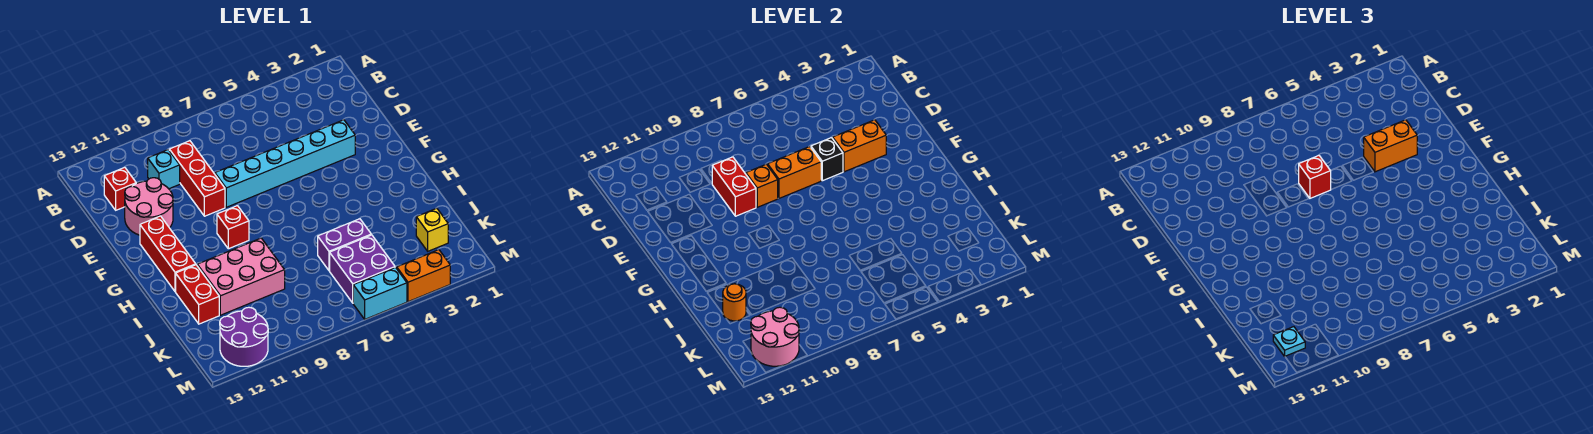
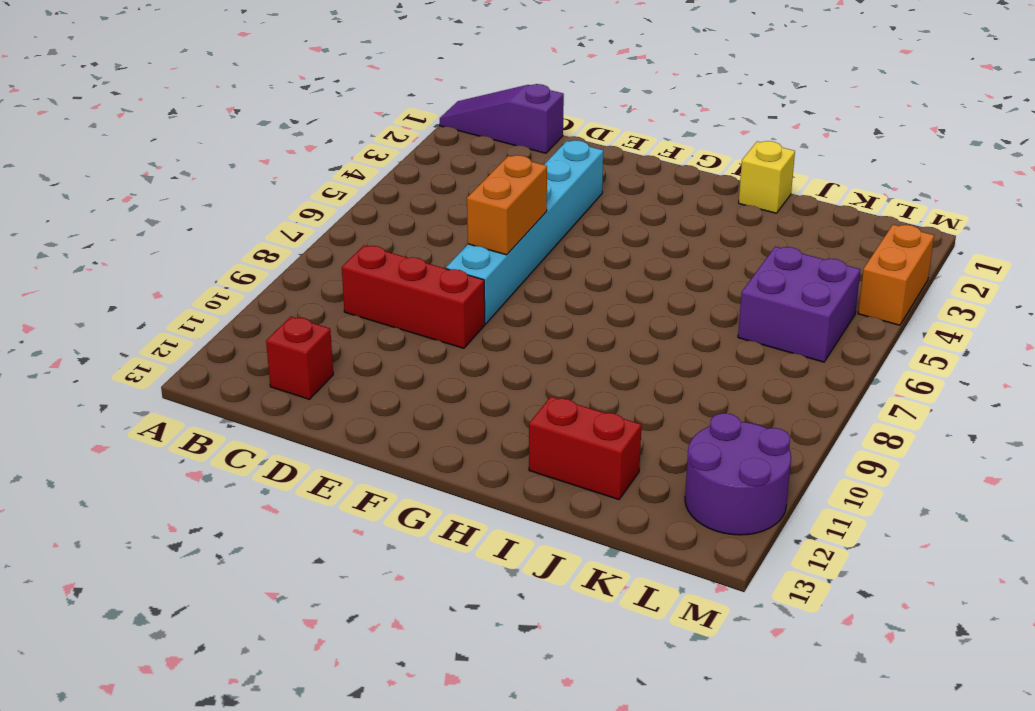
purple slope A1:C1 level 1 top C -> none
yellow brick I1 level 1 -> yellow brick K2 level 1
none -> cyan brick C10 level 1
none -> pink round brick D11:E12 level 1
none -> red brick F12:H12 level 1

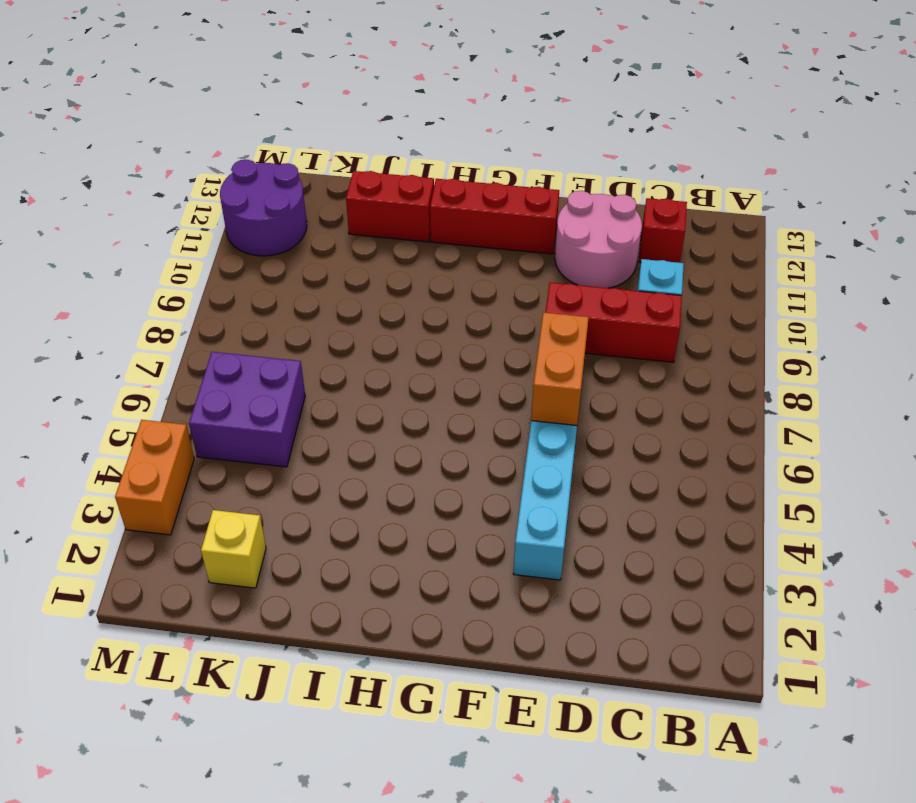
none -> red brick G9 level 1
none -> pink brick I9:J11 level 1
none -> purple brick J5:J6 level 1

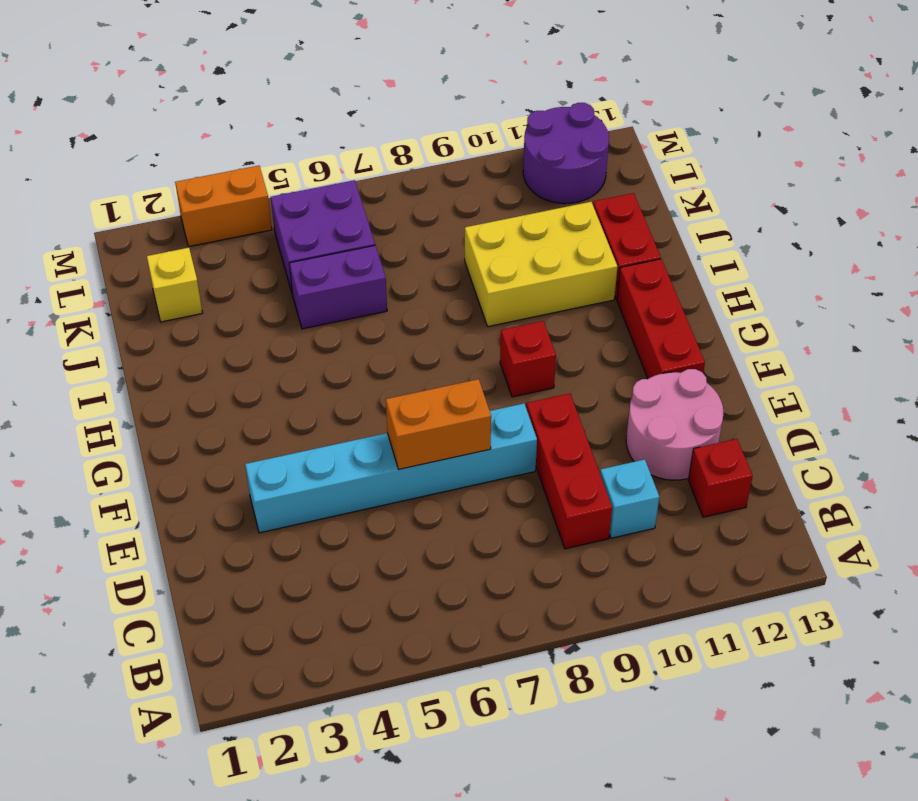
yellow brick I9:J11 level 1 -> pink brick I9:J11 level 1
none -> cyan brick M5:M6 level 1
none -> red brick D9:E9 level 2
none -> orange brick E3:E4 level 2

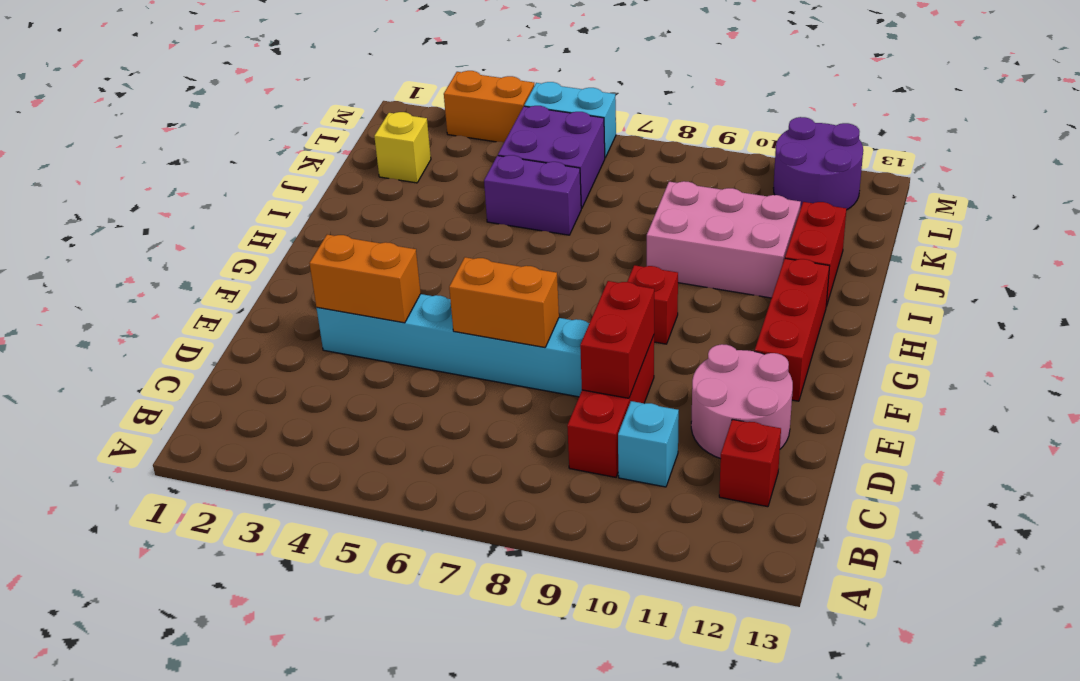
none -> black brick E5 level 2
none -> orange brick E8 level 2
none -> orange round brick J12 level 2

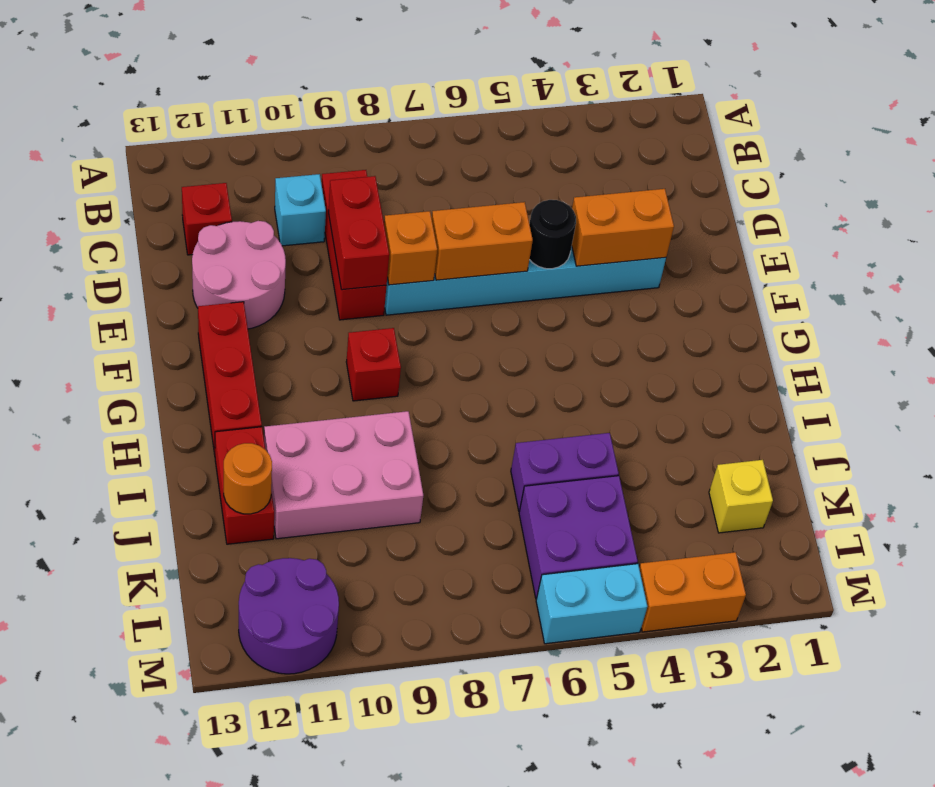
black round brick E5 level 2 -> black brick E5 level 2
none -> pink round brick L11:M12 level 2
none -> orange brick E3:E4 level 3
none -> red brick E7 level 3

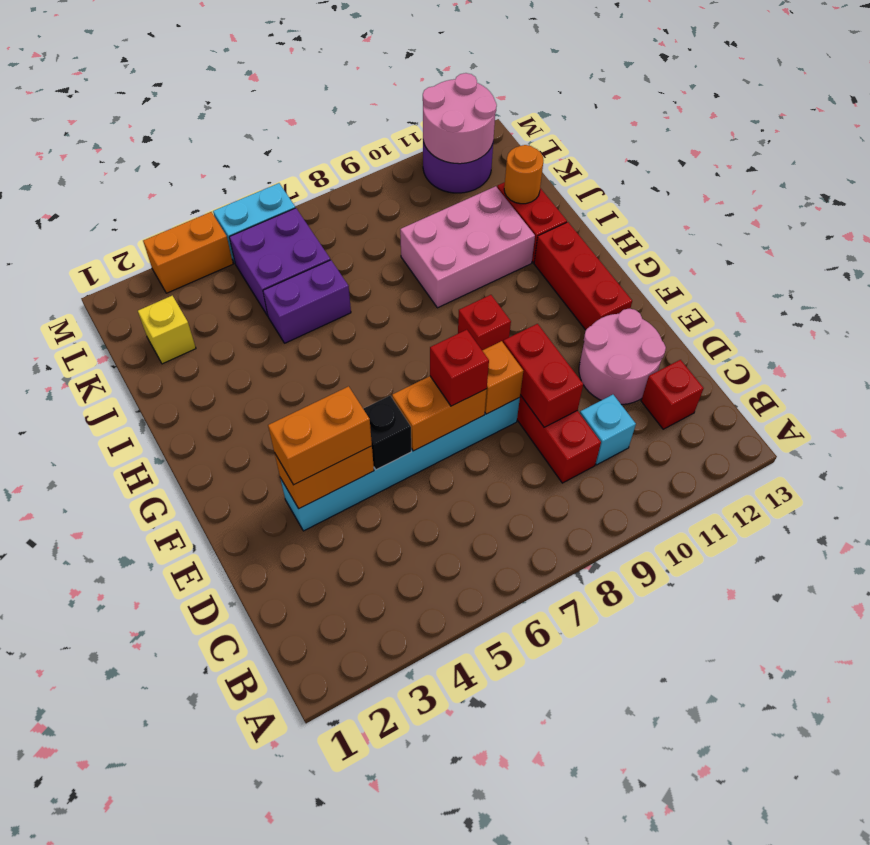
none -> cyan plate L12 level 3

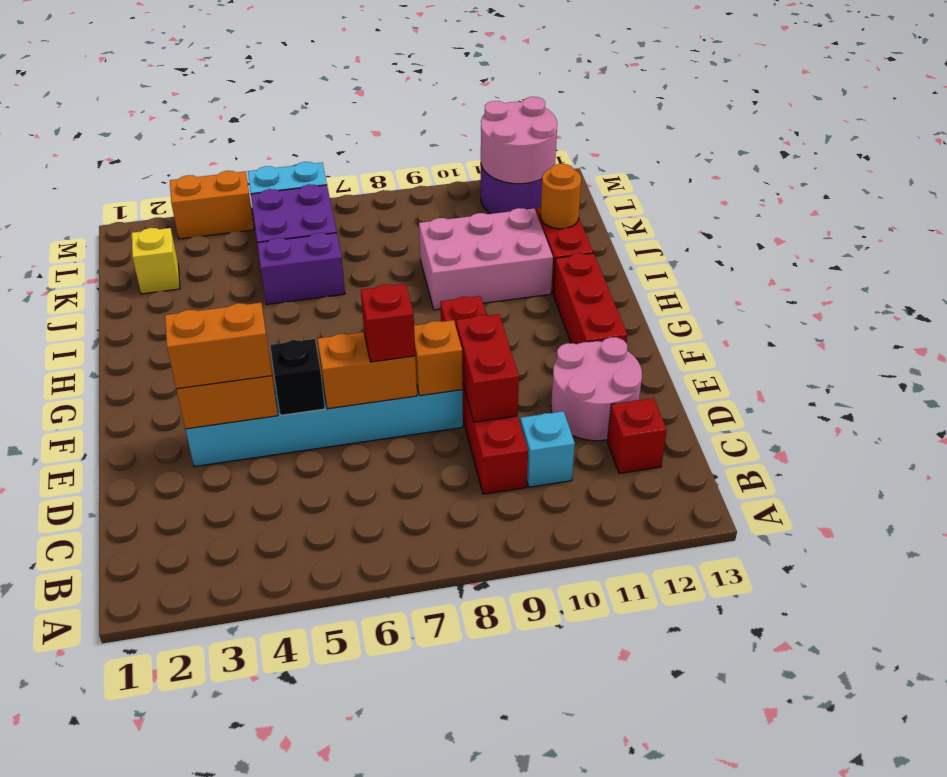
none -> cyan plate L12 level 3

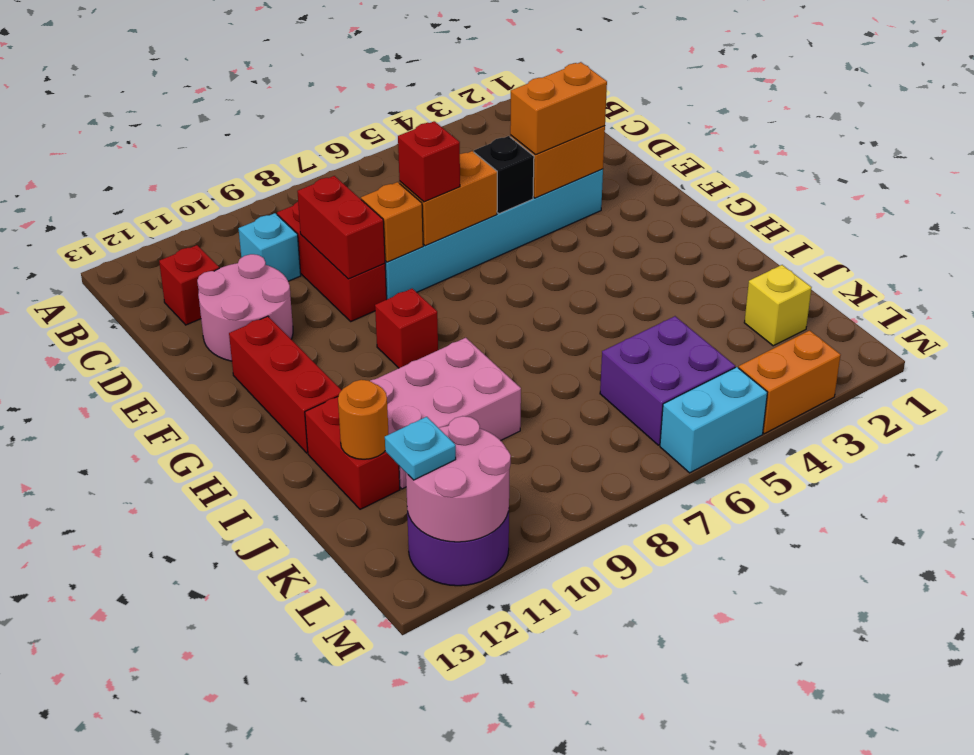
none -> purple brick J5:J6 level 1

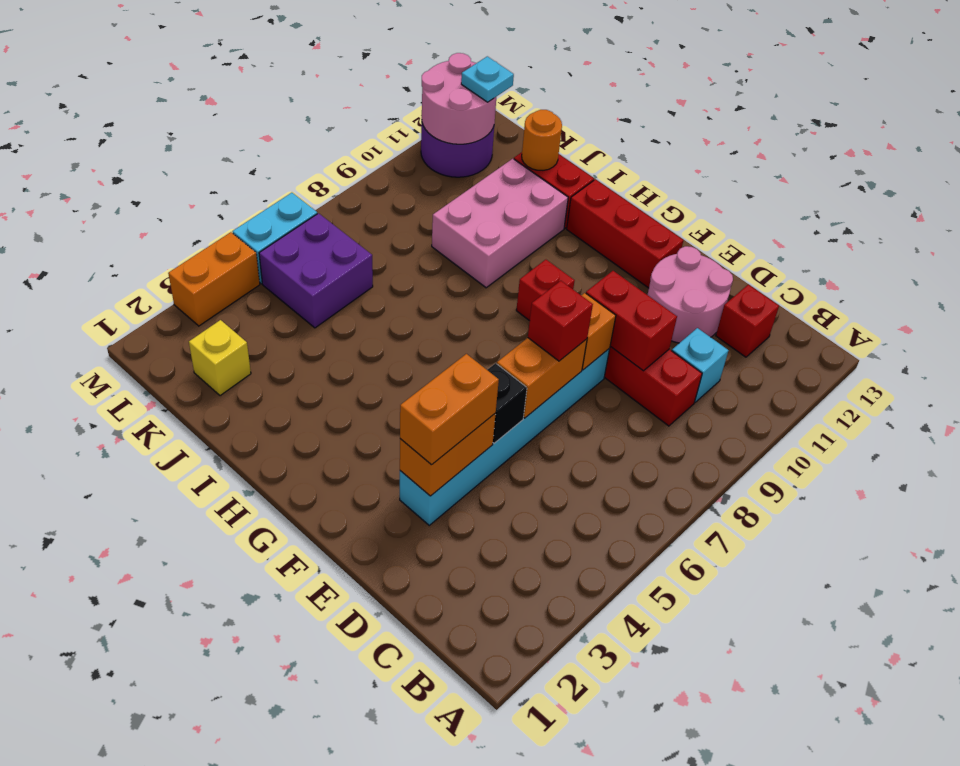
none -> purple brick J5:J6 level 1

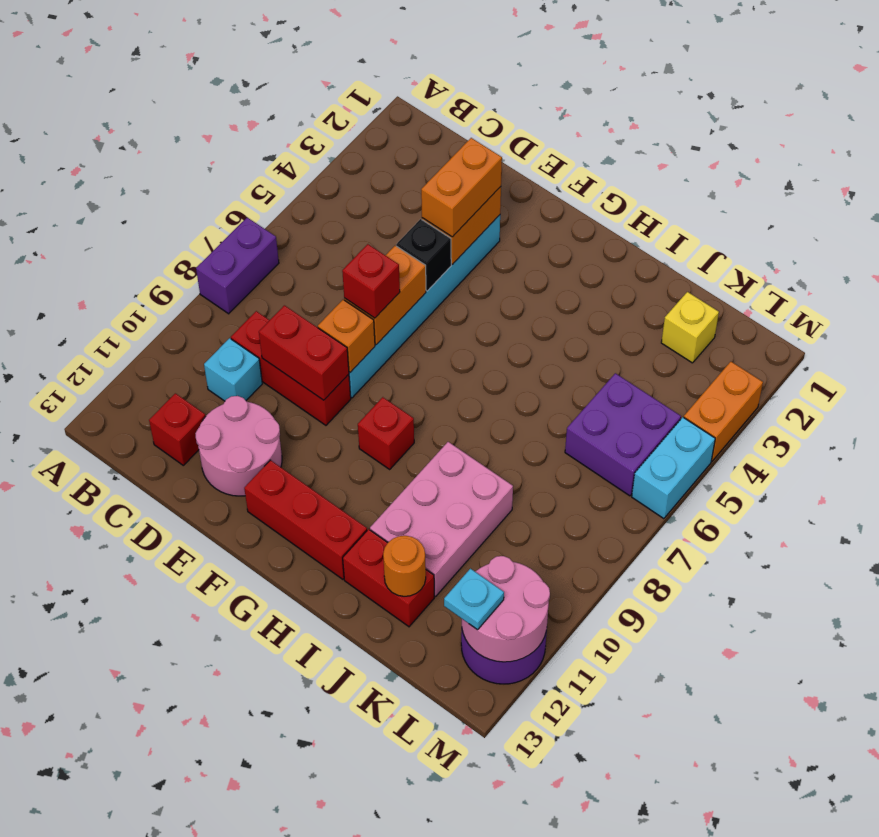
purple brick A7:A8 level 1 -> purple brick J5:J6 level 1

